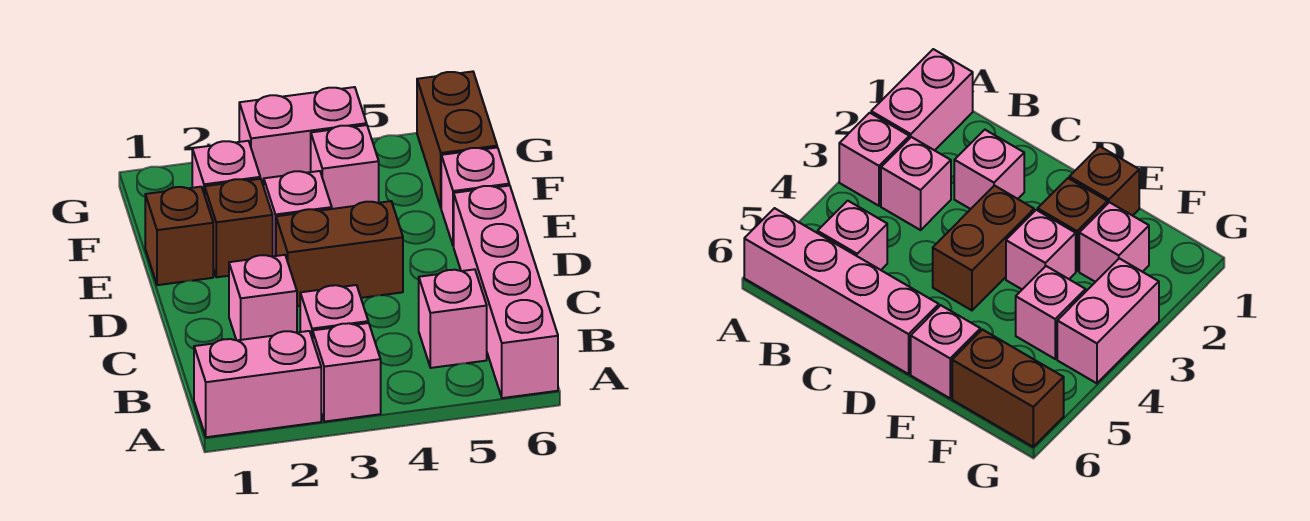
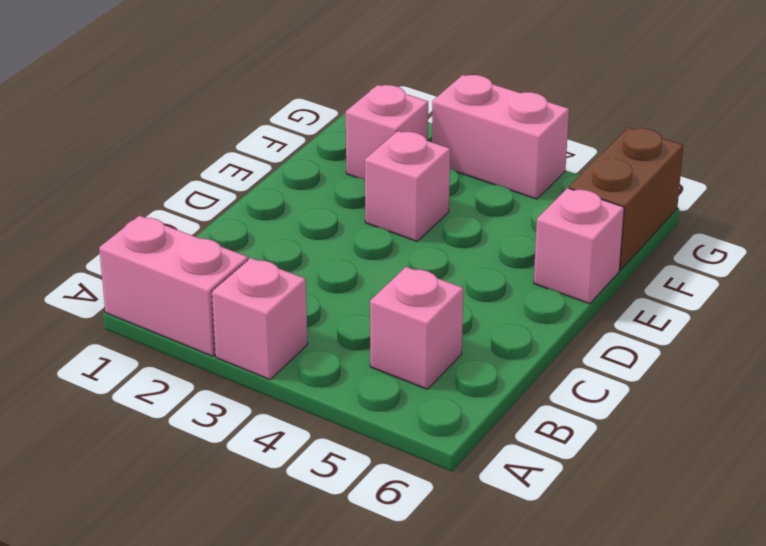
none -> pink brick A6:D6 level 1
none -> pink brick B3 level 1
none -> pink brick C2 level 1

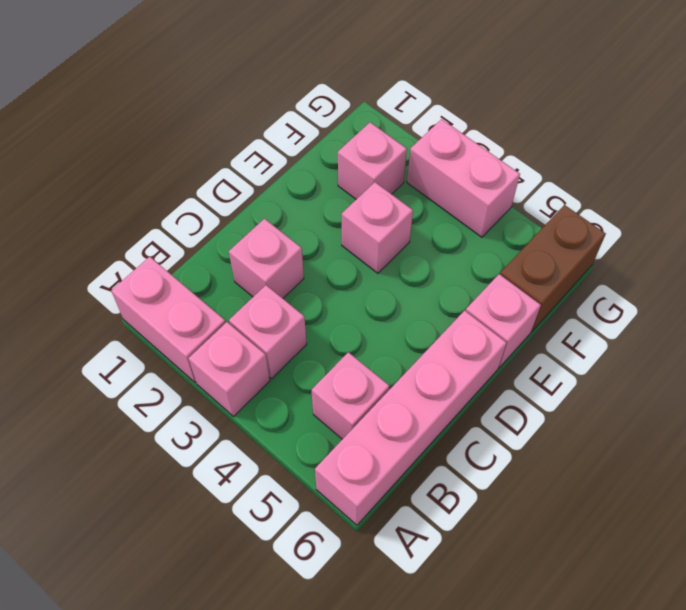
none -> brown brick D3:D4 level 1
none -> brown brick E1 level 1
none -> brown brick E2 level 1

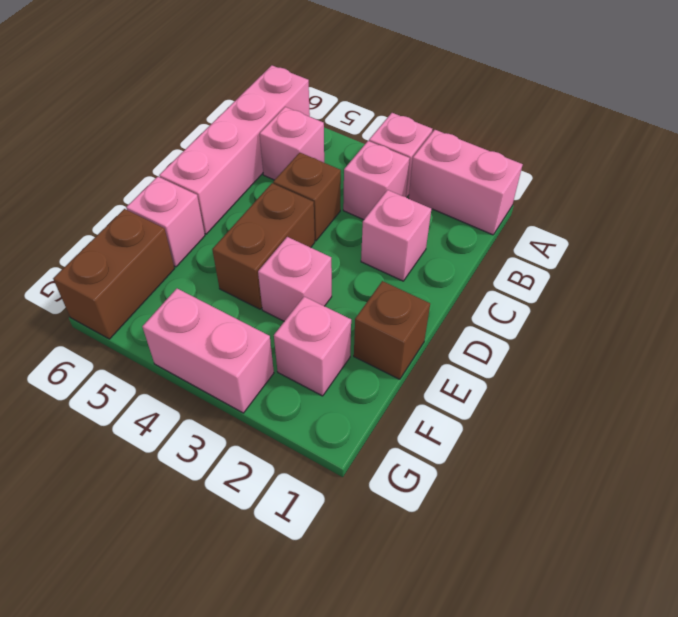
brown brick C4 level 1 -> brown brick E2 level 1
brown brick D4:E4 level 1 -> brown brick D3:D4 level 1
none -> pink brick F4 level 1

